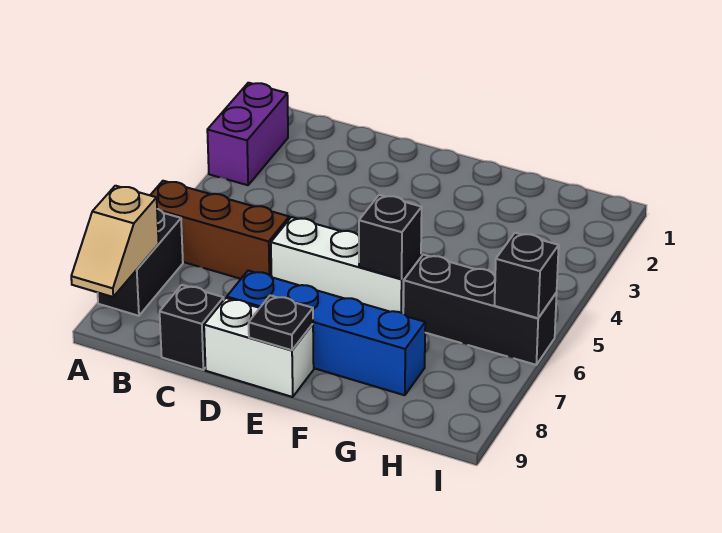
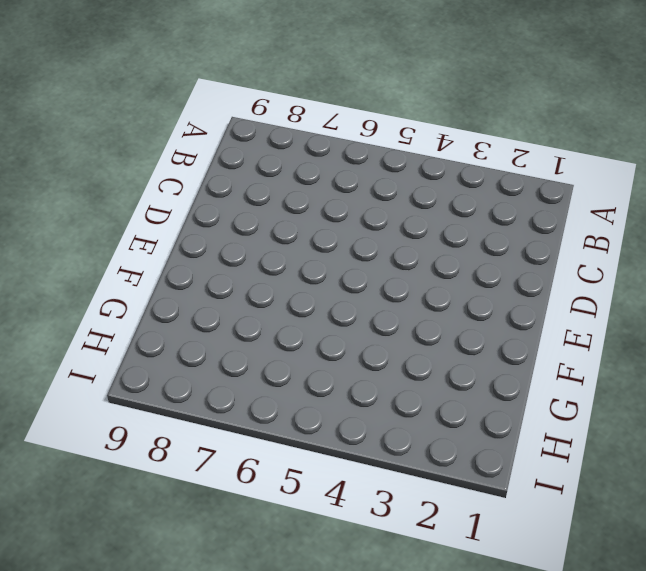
none -> purple brick A2:A3 level 1
none -> brown brick A6:C6 level 1
none -> black brick A7:A8 level 1

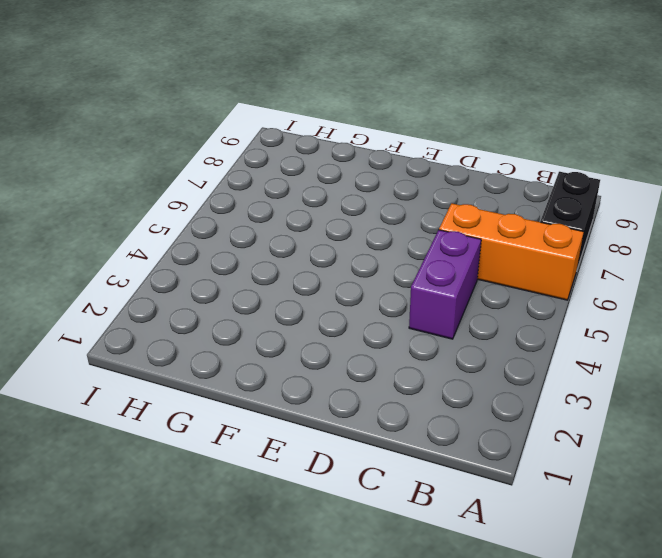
orange brick A6:C6 level 1 -> brown brick A6:C6 level 1
purple brick C4:C5 level 1 -> purple brick A2:A3 level 1
none -> black brick C9 level 1
none -> white brick D6:F6 level 1
none -> blue brick D8:G8 level 1

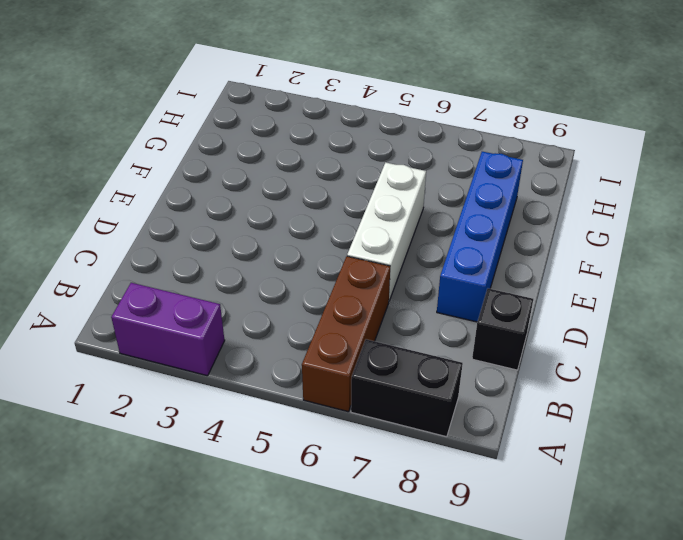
none -> white brick D9:E9 level 1
none -> black brick G6:I6 level 1
none -> tan slope A8:A9 level 2 top 8

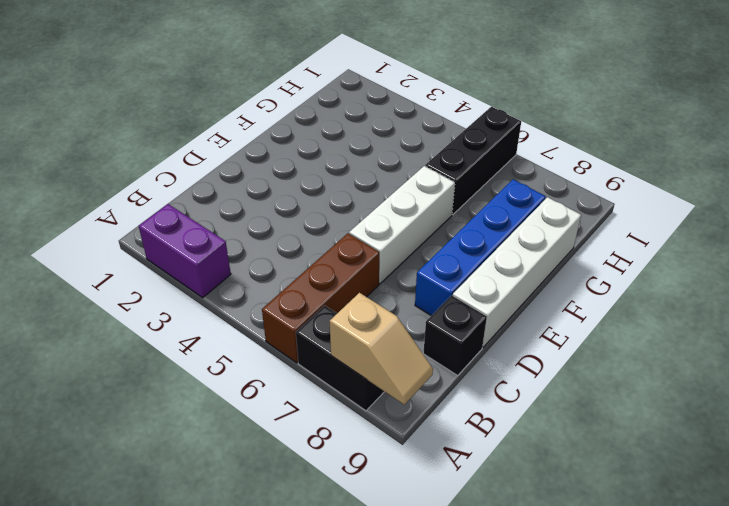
white brick D9:G9 level 1 -> white brick D9:E9 level 1
none -> black plate E9 level 2
none -> black brick F6 level 2
none -> black brick I6 level 2

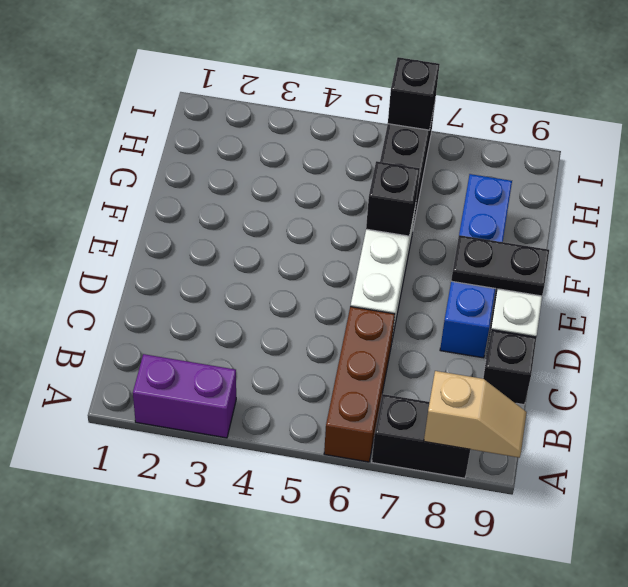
black plate E8:E9 level 2 -> black plate E9 level 2

